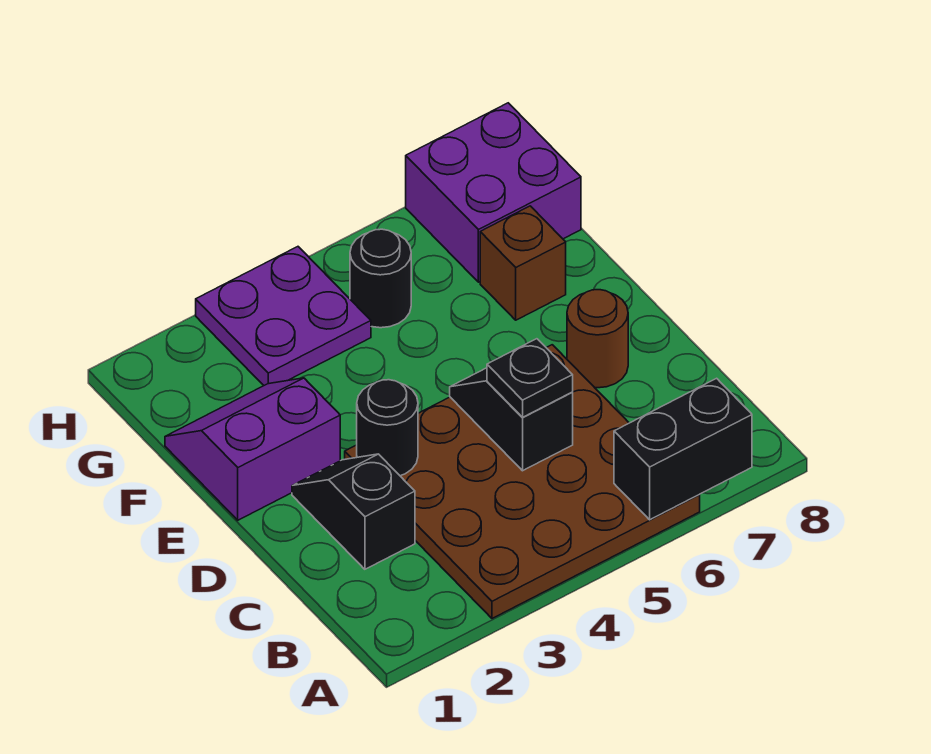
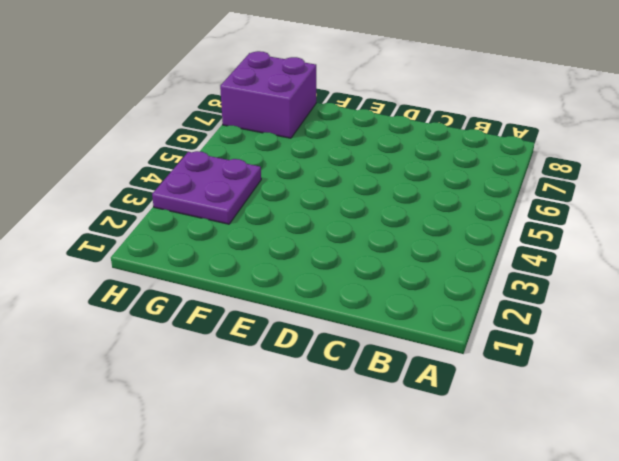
none -> brown plate A3:D6 level 1
none -> black slope C2:D2 level 1 top C
none -> brown round brick D7 level 1

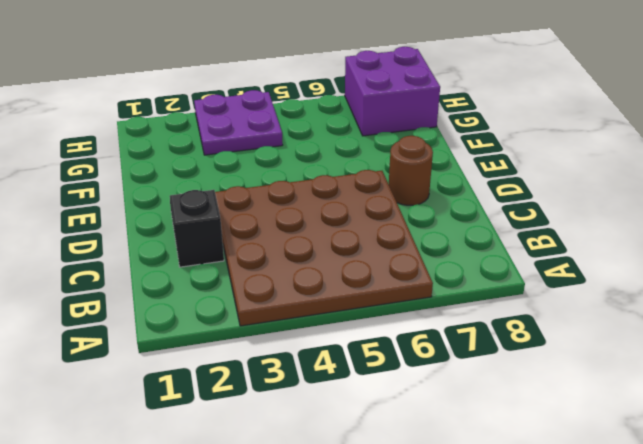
none -> purple slope E1:F2 level 1 top E
none -> brown brick F7 level 1
none -> black round brick G5 level 1

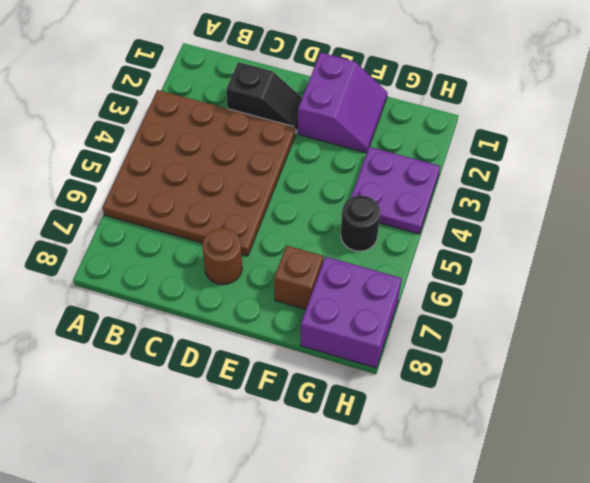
none -> black brick A6:A7 level 2
none -> black slope C5:D5 level 2 top C
none -> black round brick D3 level 2

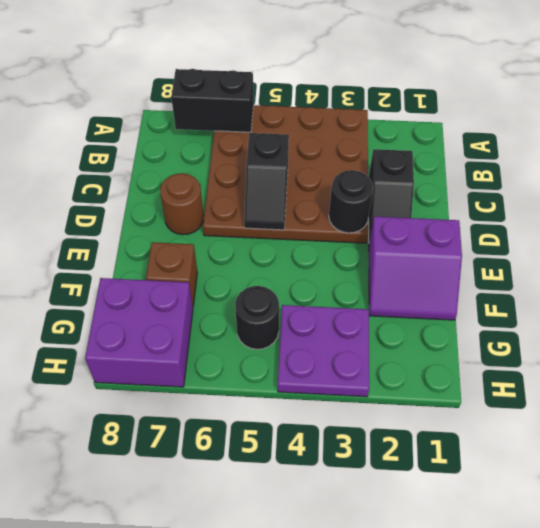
none -> black plate C5 level 3

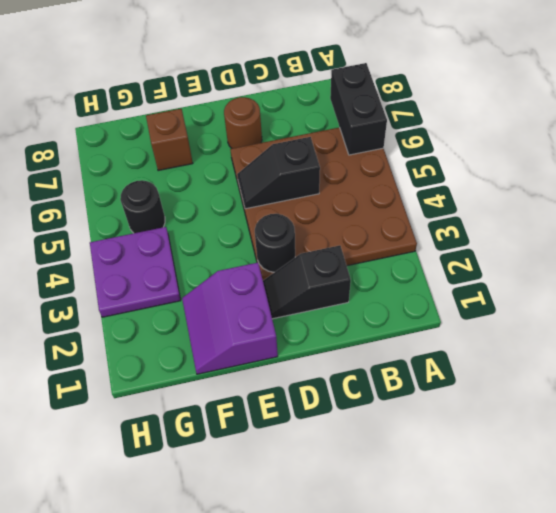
none -> purple brick G7:H8 level 1
none -> black plate C5 level 3

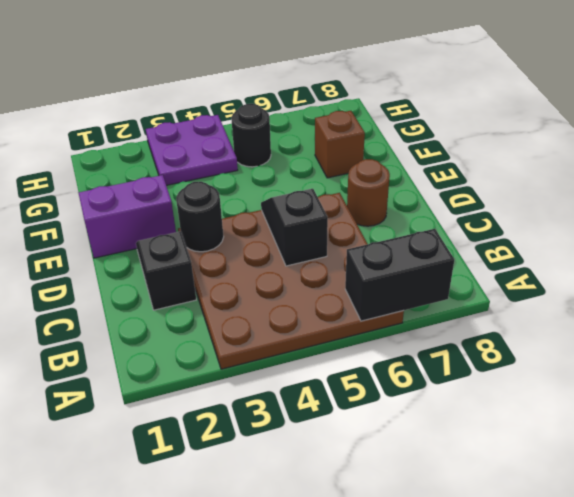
none -> purple brick G7:H8 level 1
none -> black plate C5 level 3

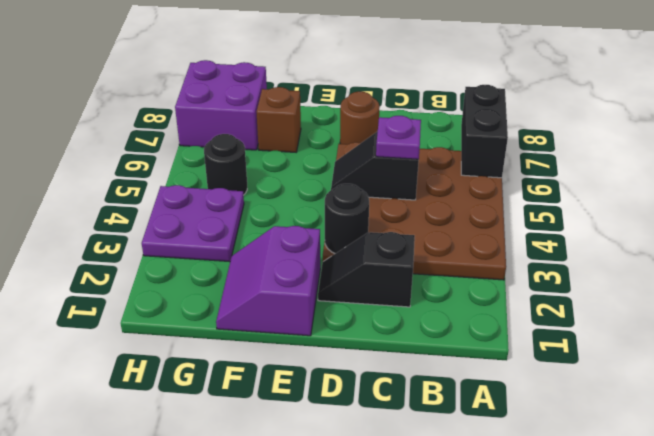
purple plate C5 level 3 -> black plate C5 level 3

